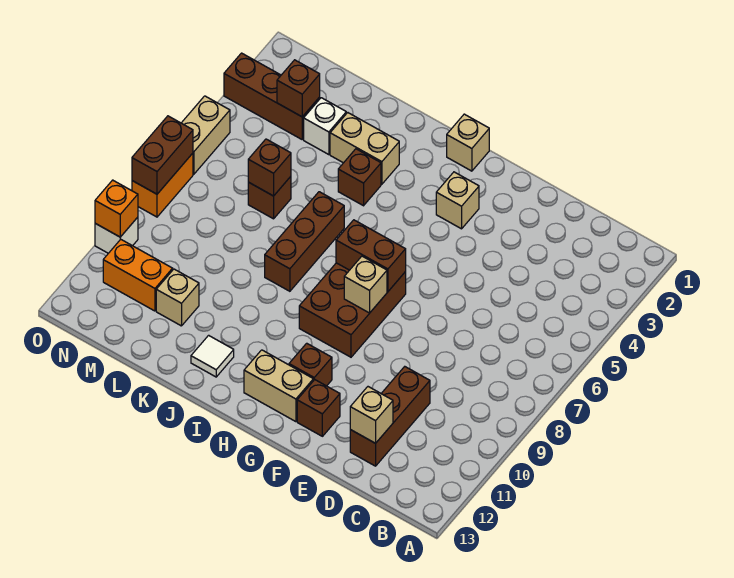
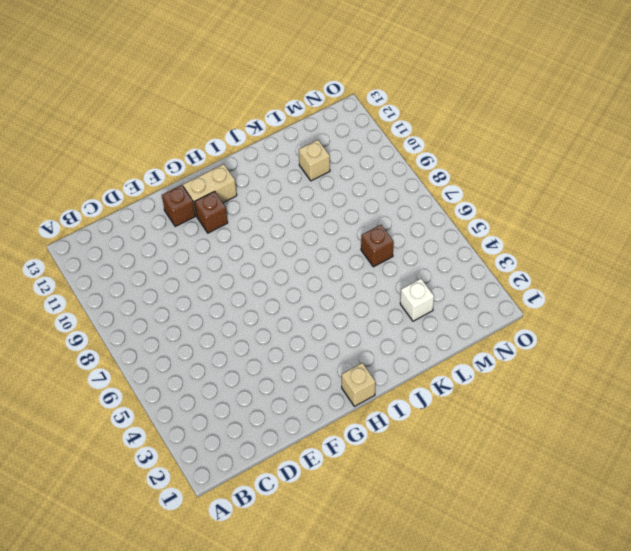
none -> brown brick D10:D12 level 1
none -> tan brick G3 level 1
none -> brown brick G7:H9 level 1

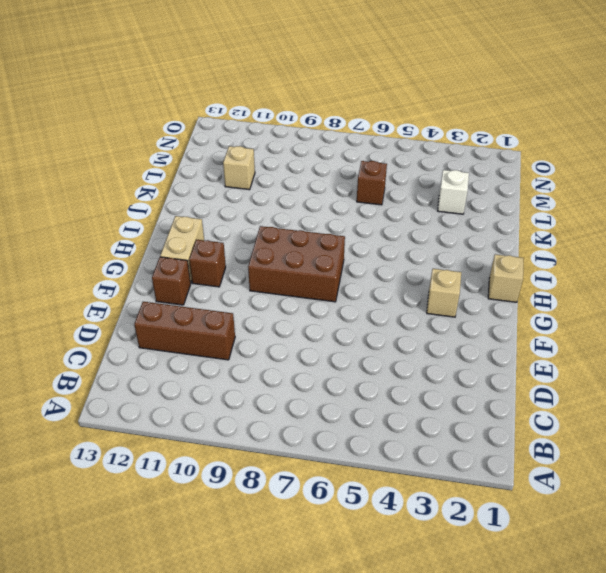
none -> tan brick J3:K3 level 1
none -> brown brick J4 level 1
none -> brown brick J6:J8 level 1

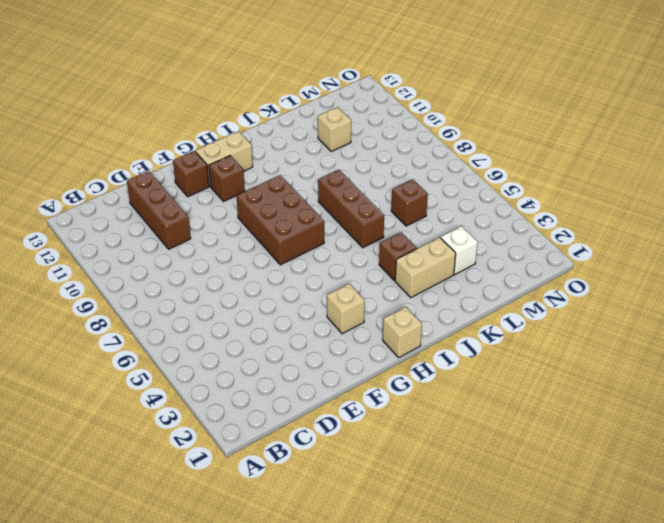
none -> white tile J12 level 1
none -> brown brick M3:O3 level 1
none -> orange brick M11:N11 level 1

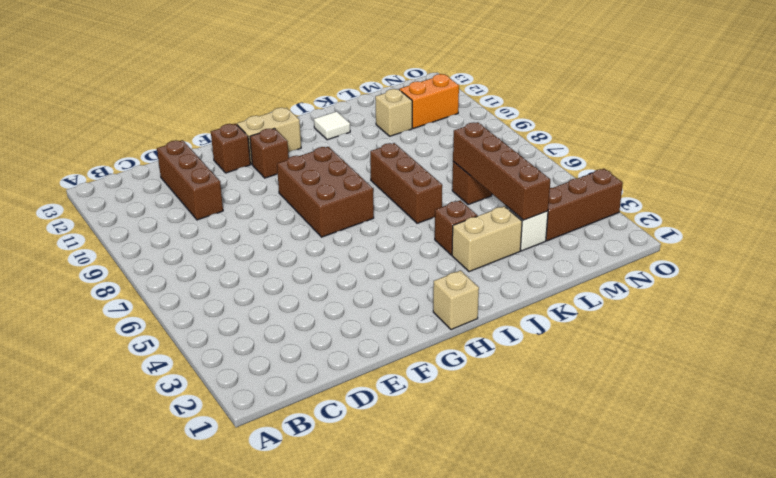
brown brick L3:L6 level 2 -> brown brick L6 level 2
none -> tan brick G3 level 1
none -> tan brick O5:O6 level 1
none -> orange brick O7:O8 level 1

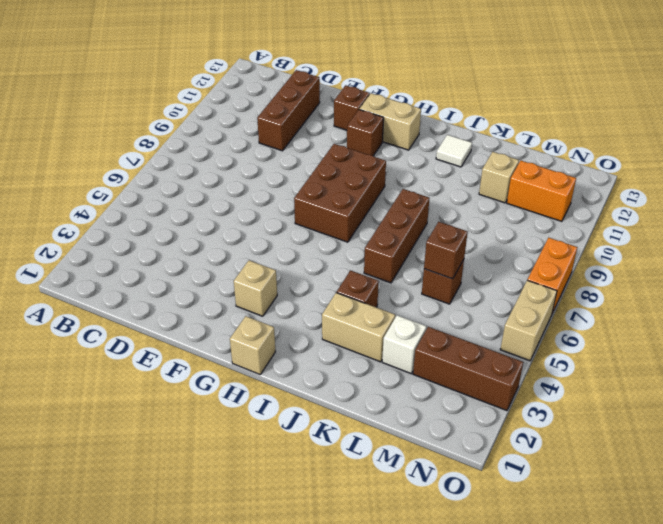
none -> white brick O10 level 1
none -> tan brick D12 level 2
none -> brown brick G7:H7 level 2

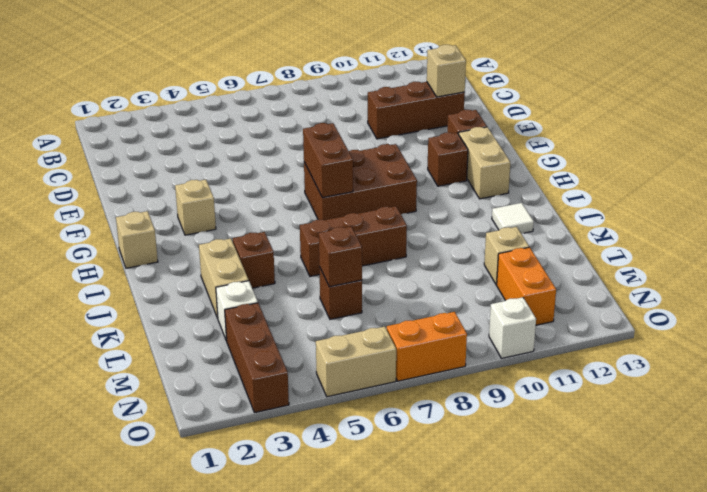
none -> tan brick G8 level 2
none -> brown brick M3 level 2
none -> brown brick O7:O8 level 2

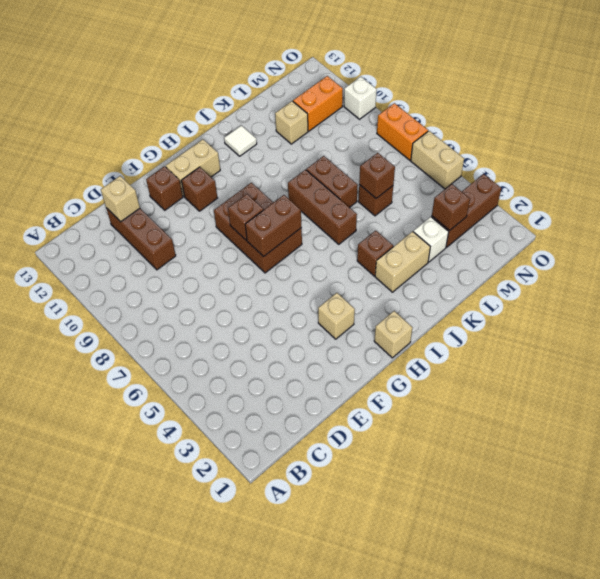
brown brick G8 level 2 -> tan brick G8 level 2
brown brick K7:K8 level 1 -> brown brick O7:O8 level 2
none -> orange brick O10 level 2

